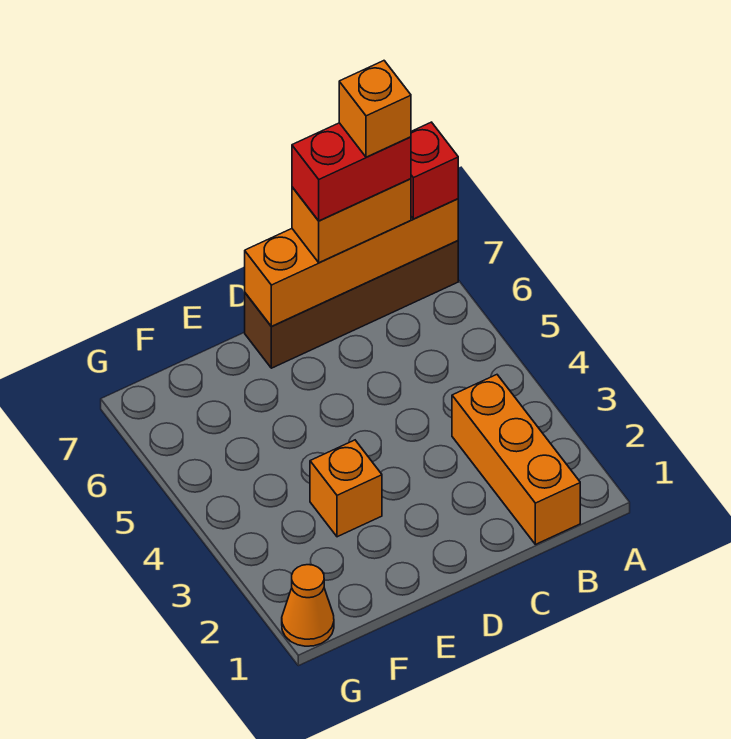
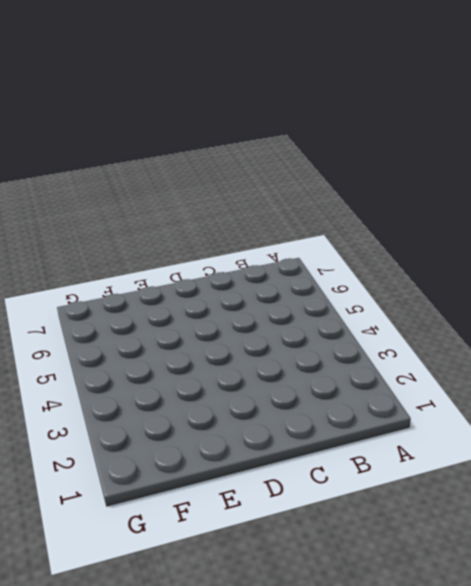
none -> brown brick A7:D7 level 1
none -> orange brick B1:B3 level 1

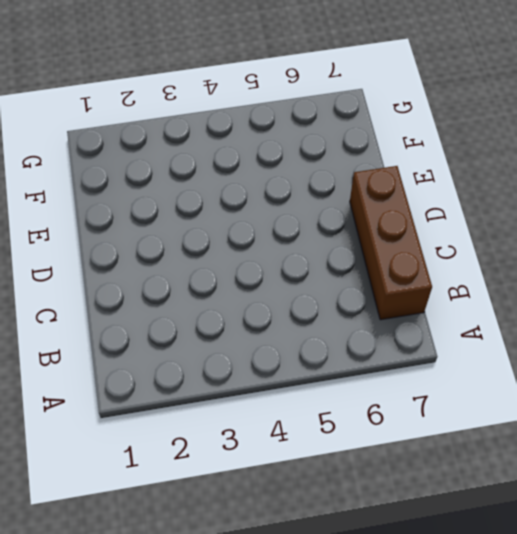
brown brick B7:D7 level 1 -> brown brick A7:D7 level 1
none -> orange brick B1:B3 level 1
none -> orange brick E3 level 1

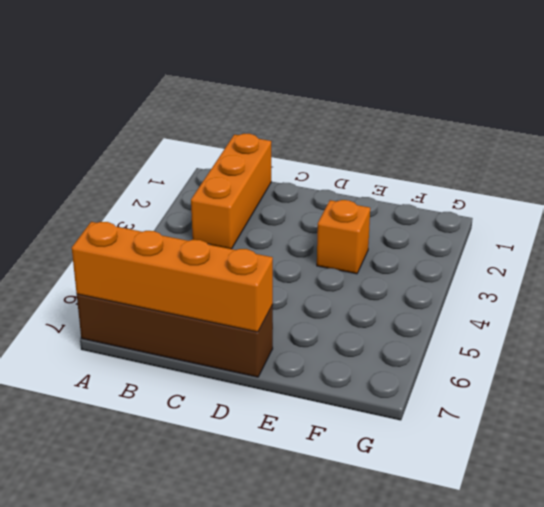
none -> orange cone G1 level 1
none -> red brick A7 level 3

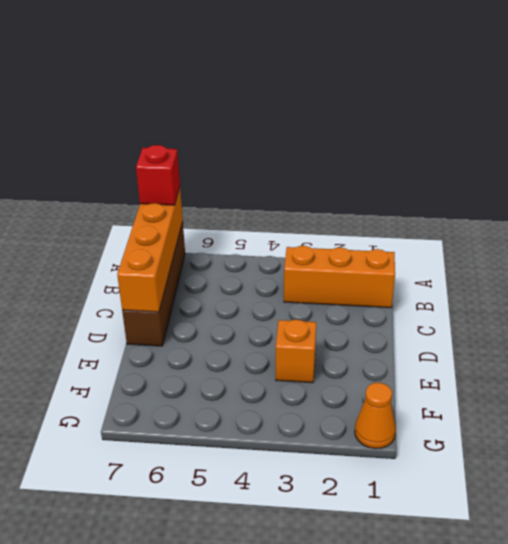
none -> orange brick B7:C7 level 3
none -> red brick B7:C7 level 4

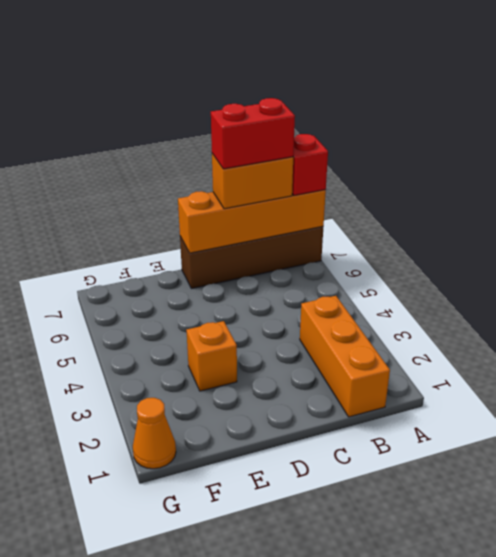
none -> orange brick B7 level 5

